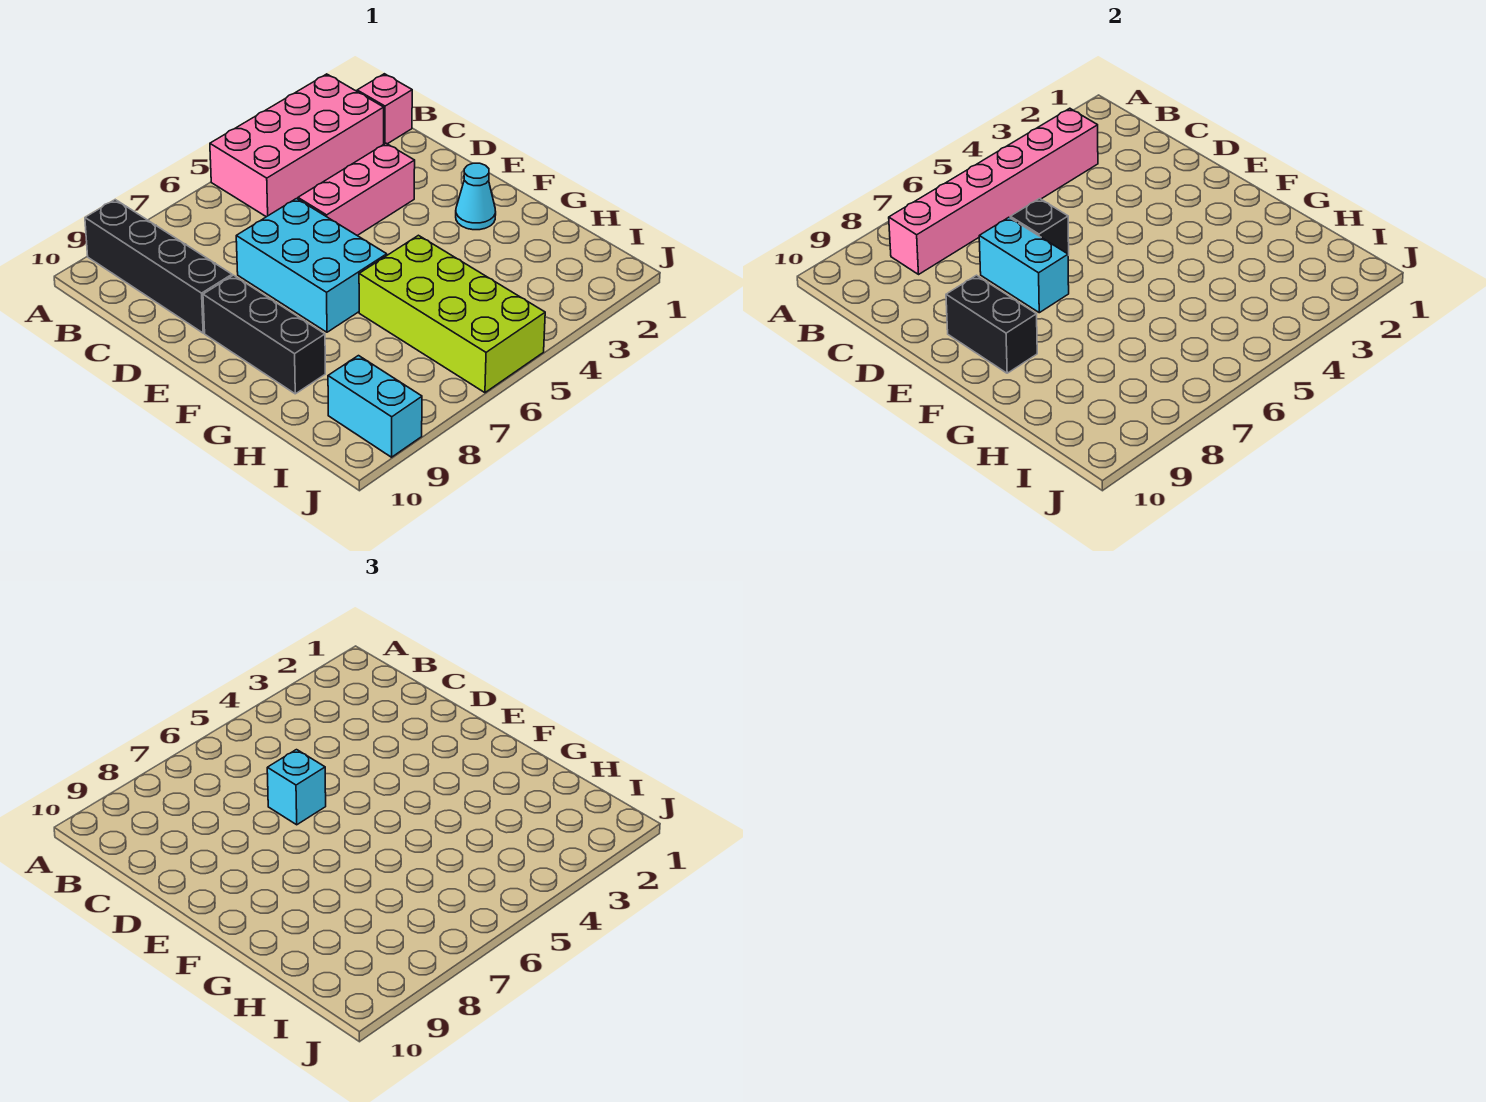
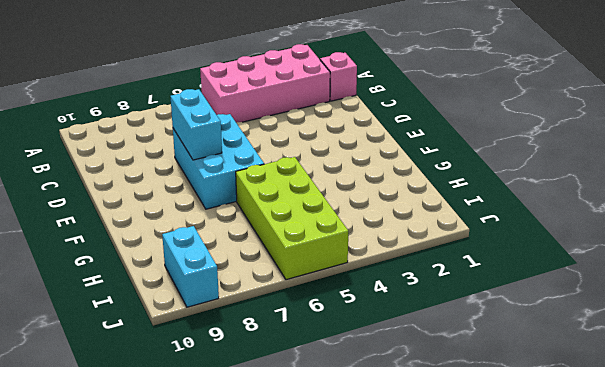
none -> black brick A9:D9 level 1
none -> pink brick D3:D5 level 1
none -> black brick E9:G9 level 1

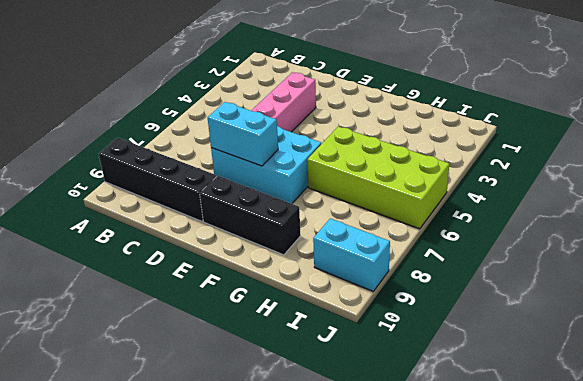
none -> pink brick A2:B5 level 1
none -> pink brick B1 level 1
none -> cyan cone F2 level 1

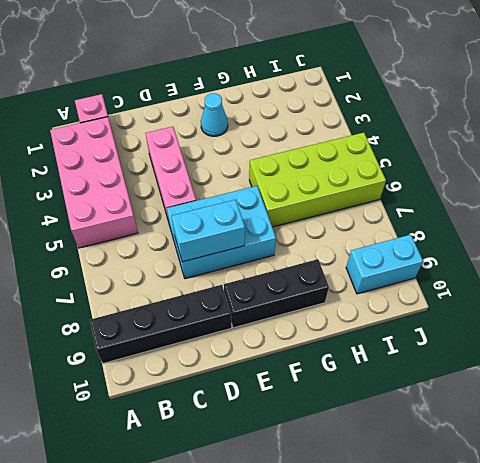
none -> pink brick B3:B8 level 2
none -> black brick D6 level 2
none -> black brick E9:F9 level 2

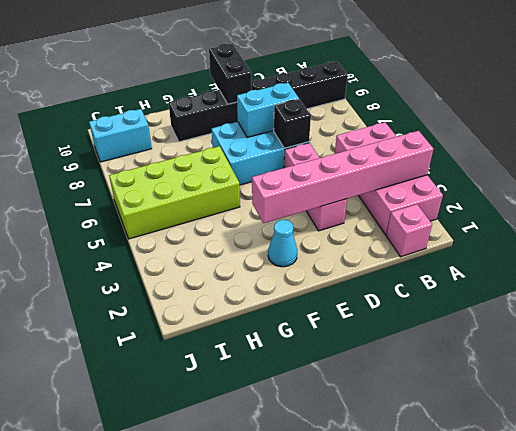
pink brick A3:F3 level 2 -> pink brick B3:B8 level 2
black brick E9:E10 level 2 -> black brick E9:F9 level 2
none -> cyan brick D6 level 3

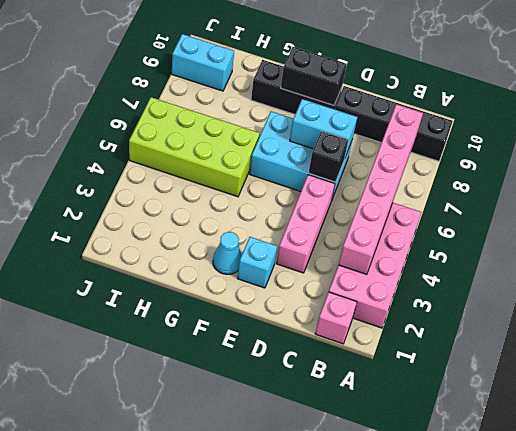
cyan brick E2 level 1 -> cyan brick D6 level 3

